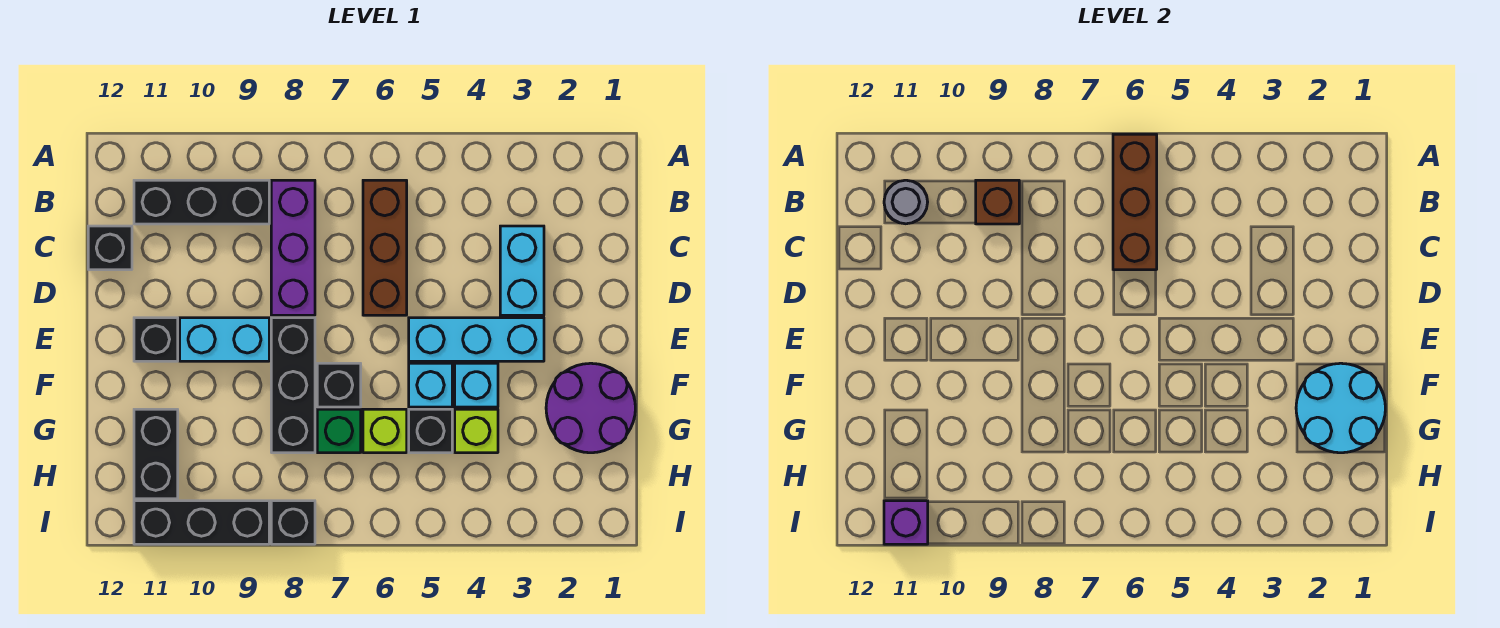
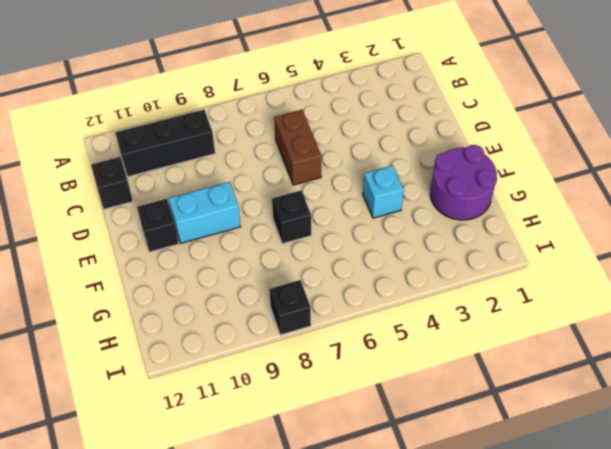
brown brick C6:D6 level 1 -> brown brick B6:D6 level 1
none -> purple brick B8:D8 level 1
none -> cyan brick C3:D3 level 1
none -> cyan brick E3:E5 level 1

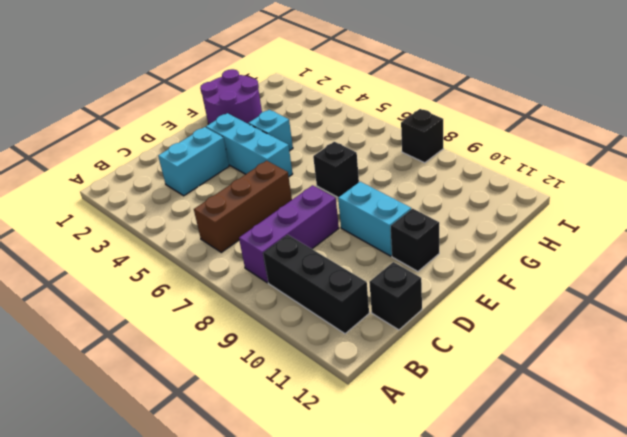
none -> black brick E8:G8 level 1
none -> cyan brick F5 level 1
none -> lime brick G4 level 1

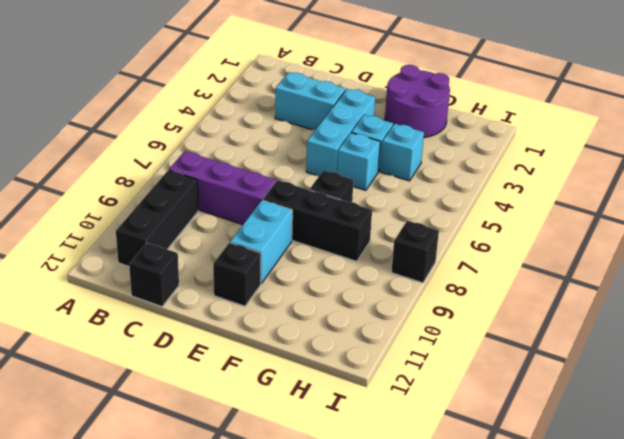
cyan brick G4 level 1 -> lime brick G4 level 1
none -> brown brick B6:D6 level 1
none -> black brick G5 level 1
none -> lime brick G6 level 1

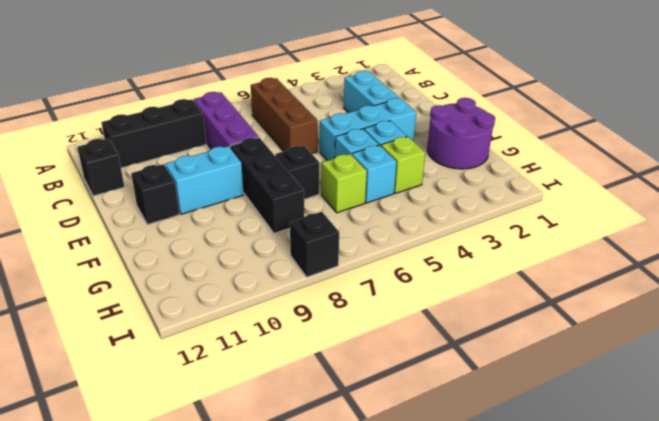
cyan brick G5 level 1 -> black brick G5 level 1
none -> green brick G7 level 1
none -> black brick G11:H11 level 1
none -> black brick I9:I11 level 1

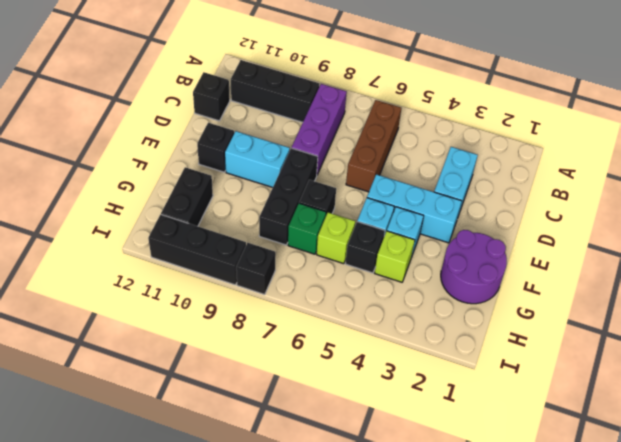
none -> brown brick A6:C6 level 2
none -> brown brick B9 level 2
none -> grey round brick B11 level 2

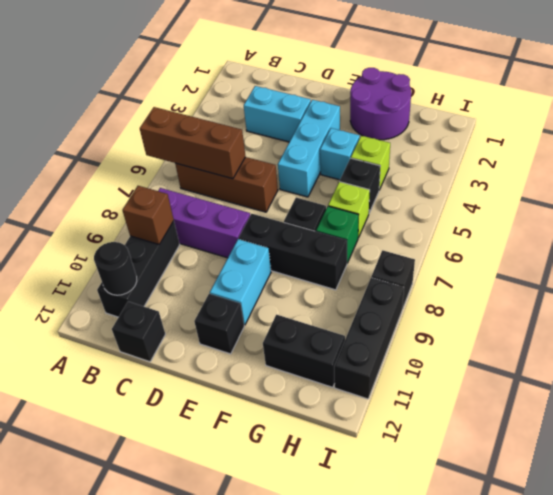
black round brick B11 level 2 -> grey round brick B11 level 2
none -> cyan brick F5 level 1
none -> cyan round brick F1:G2 level 2
none -> purple brick I11 level 2

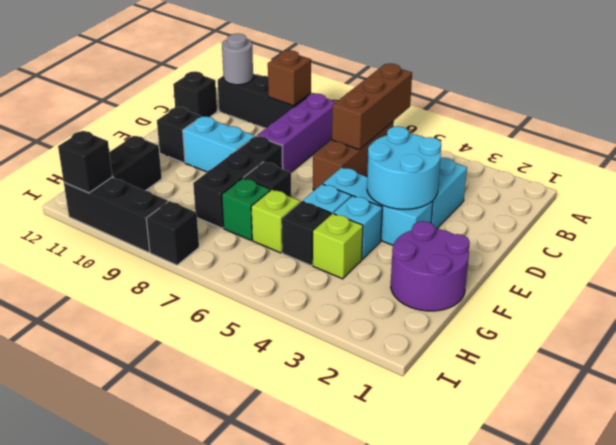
cyan round brick D3:E4 level 2 -> cyan round brick F1:G2 level 2
black brick I11 level 2 -> purple brick I11 level 2

